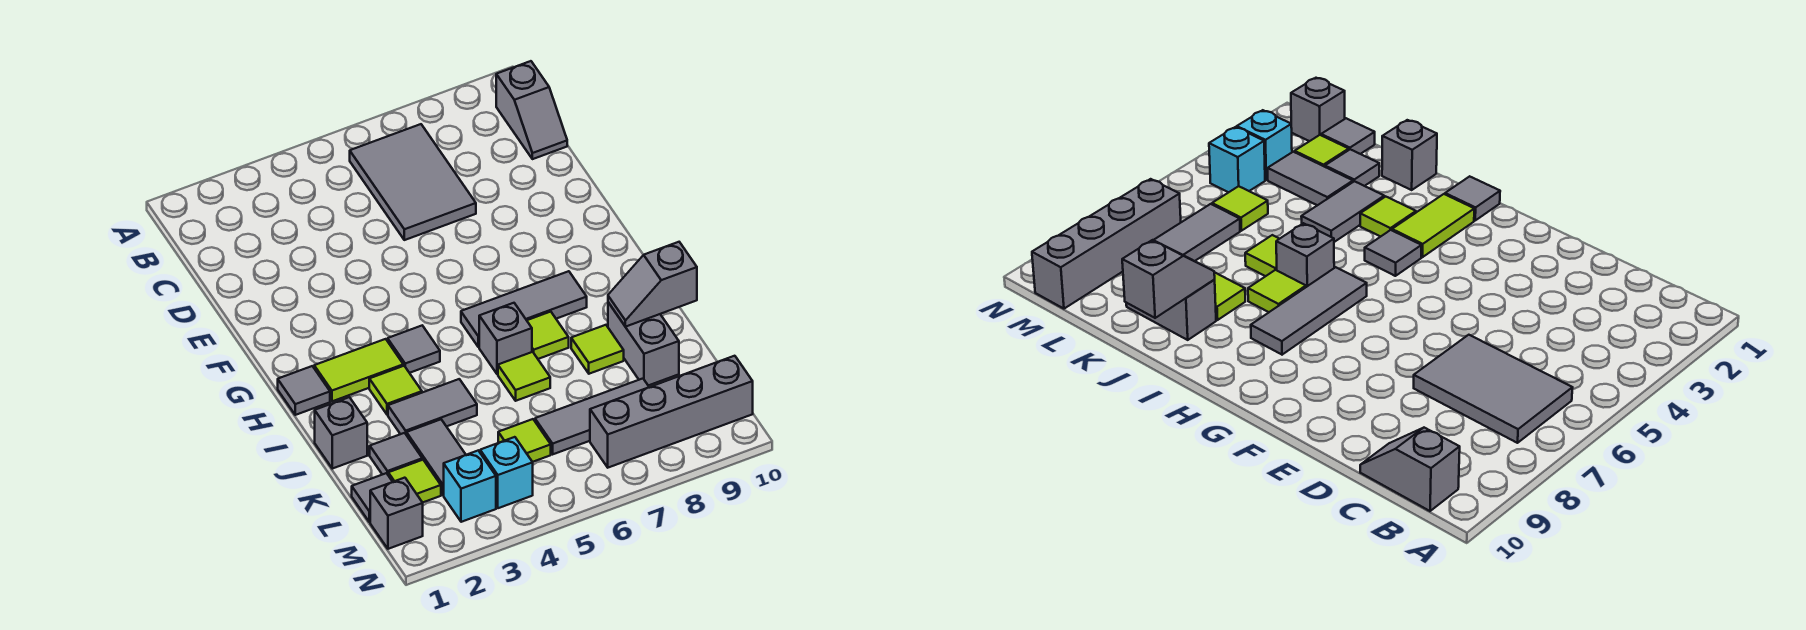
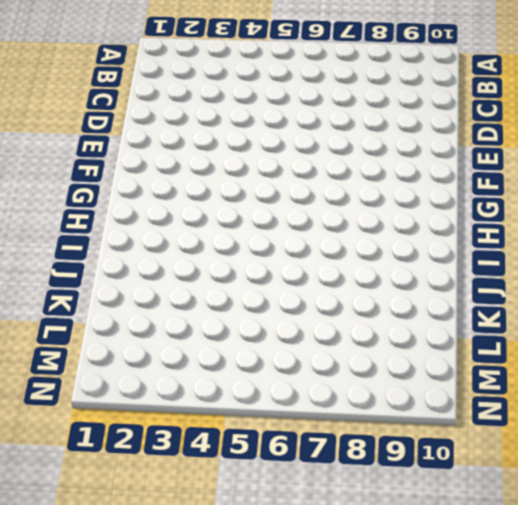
none -> grey tile B6:D7 level 1
none -> grey slope B10:C10 level 1 top B
none -> grey tile H1 level 1

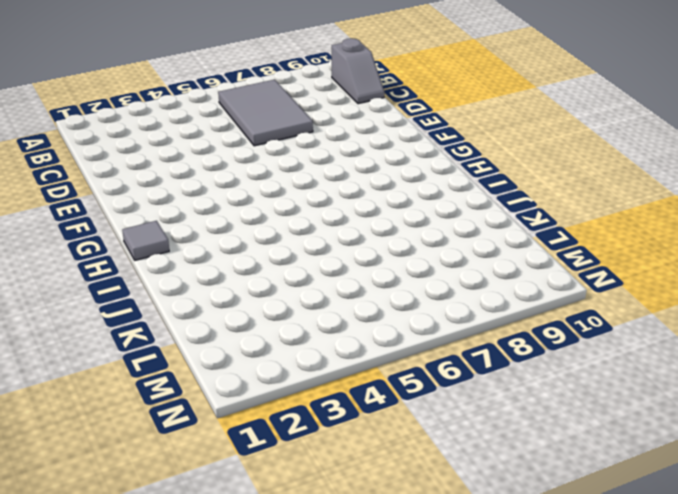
none -> lime tile H2:H3 level 1
none -> grey tile H4 level 1
none -> grey tile H6:H8 level 1

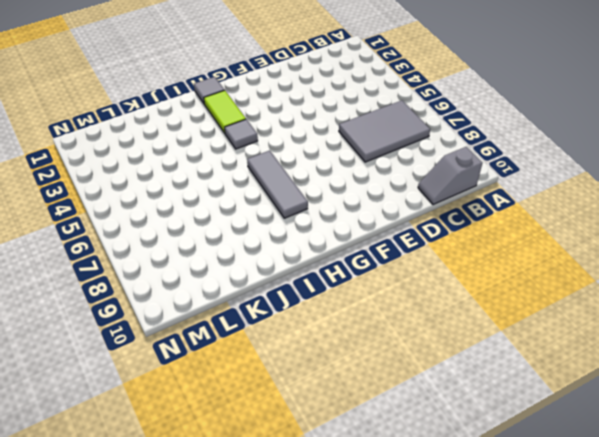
none -> lime tile I3 level 1
none -> grey brick I6 level 1
none -> lime tile I7 level 1

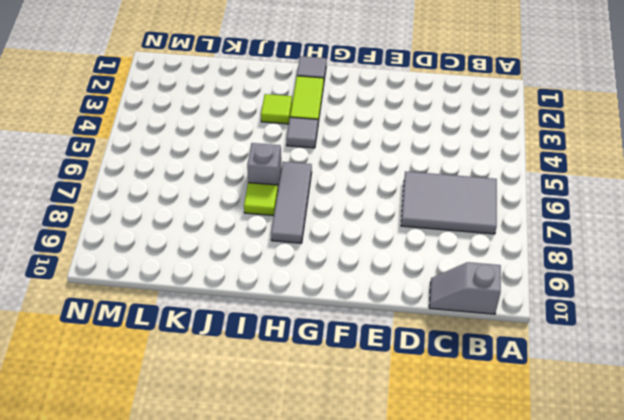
none -> grey brick J1 level 1
none -> grey tile J3:J4 level 1
none -> lime tile J6 level 1

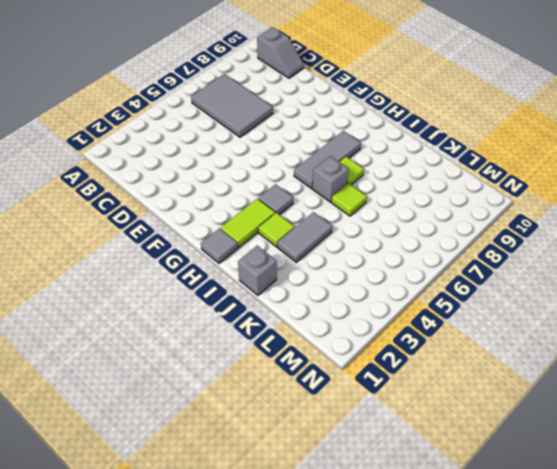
none -> lime tile J8 level 1
none -> grey brick J9:K9 level 1
none -> grey tile K2 level 1

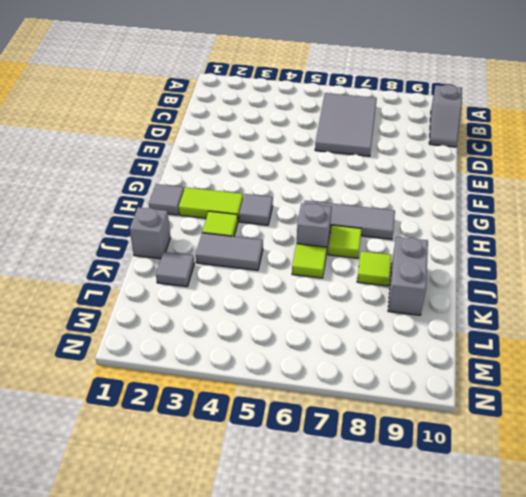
none -> grey tile K3:L3 level 1
none -> grey tile L1 level 1
none -> lime tile L2 level 1

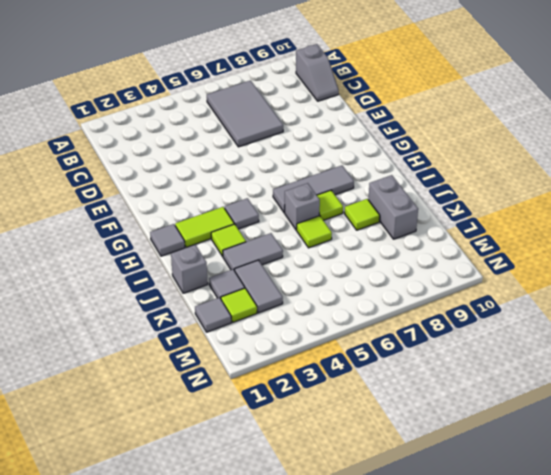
none -> lime tile L5 level 1
none -> grey tile L6:L8 level 1
none -> grey brick M1 level 1

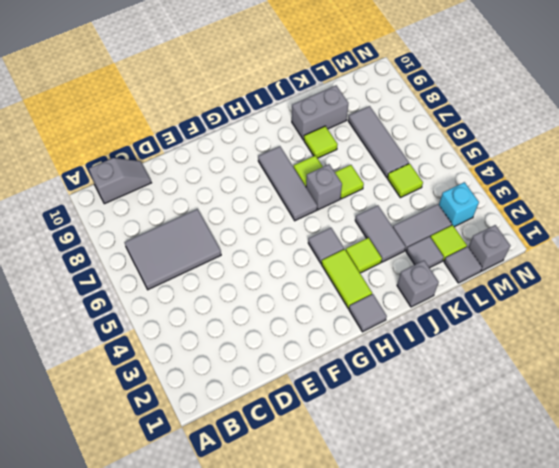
none -> cyan brick M4 level 1
none -> grey brick M7:M10 level 1
none -> grey slope J9:J10 level 2 top 10

